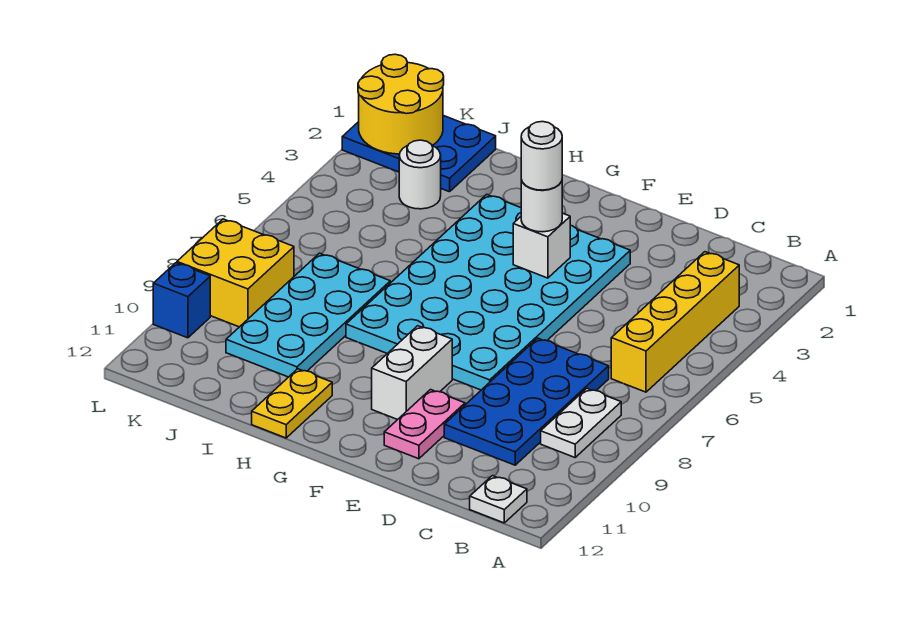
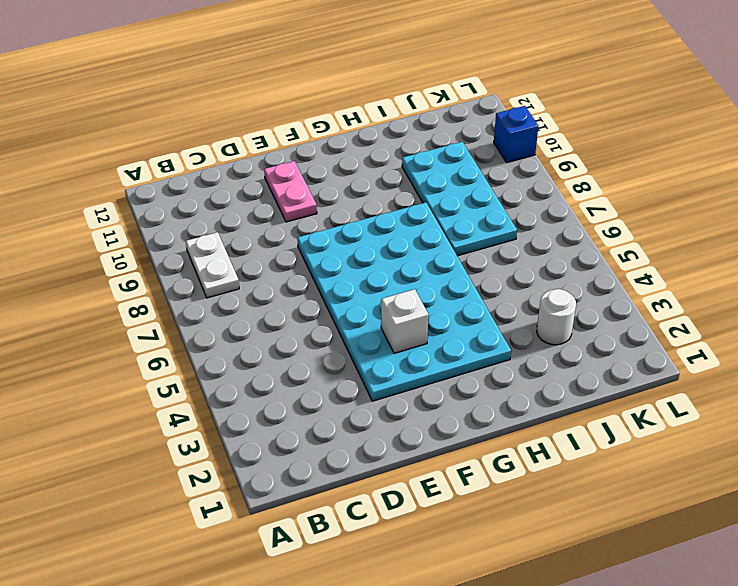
none -> yellow brick B3:B6 level 1
none -> white plate B12 level 1
none -> blue plate C7:D10 level 1

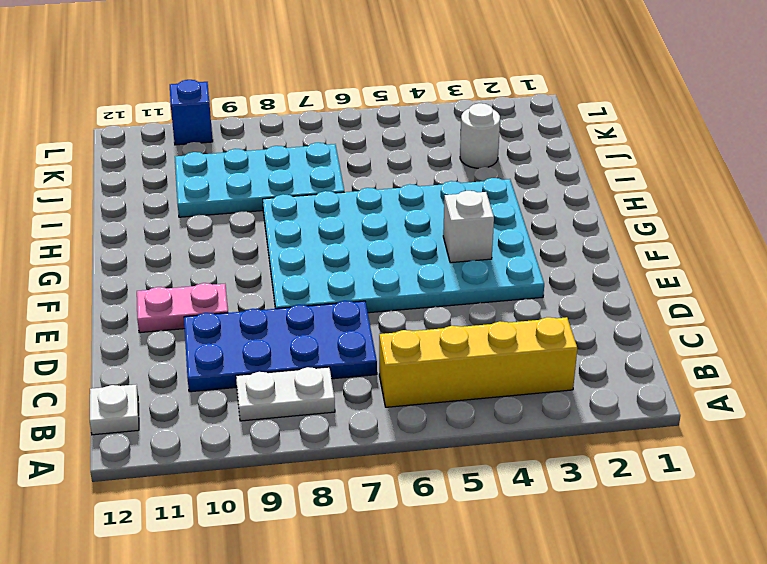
none -> white brick F9:F10 level 1
none -> yellow plate H11:H12 level 1
none -> blue plate J1:L2 level 1

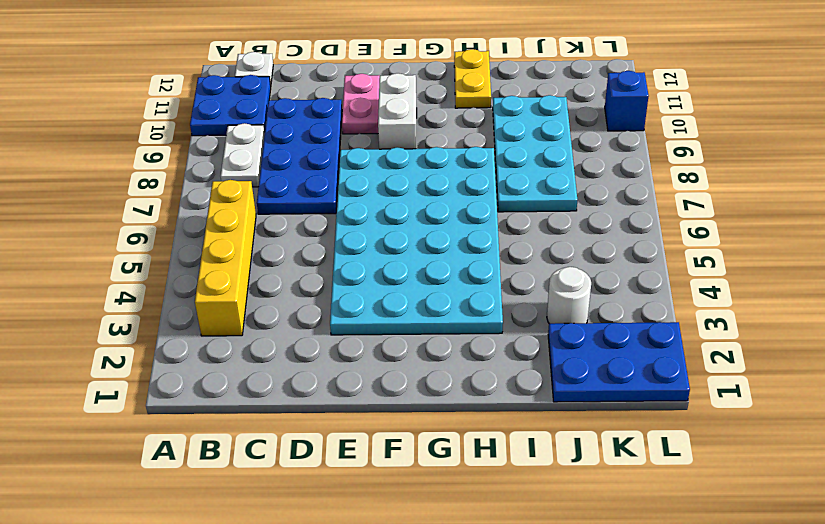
blue plate A10:B11 level 1 -> none
none -> yellow brick K8:L9 level 1
none -> white brick F4 level 2
none -> yellow round brick K1:L2 level 2

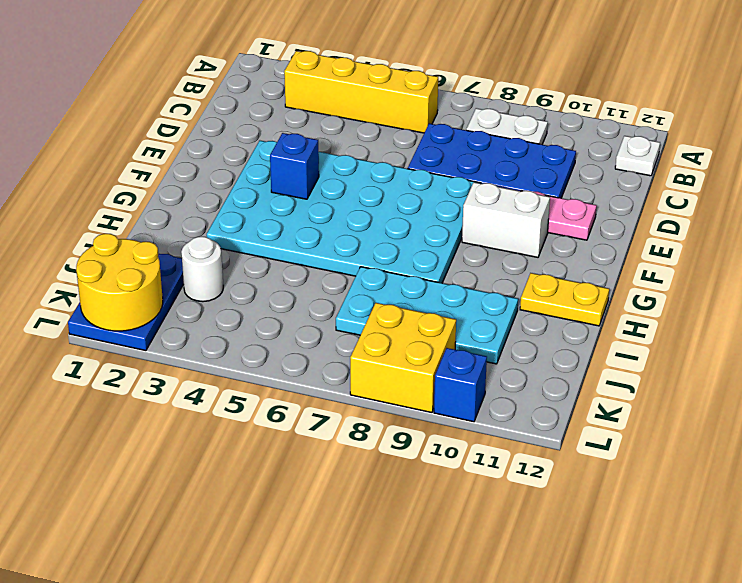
blue brick F4 level 2 -> white brick F4 level 2
none -> white round brick F4 level 3
none -> white round brick F4 level 4

